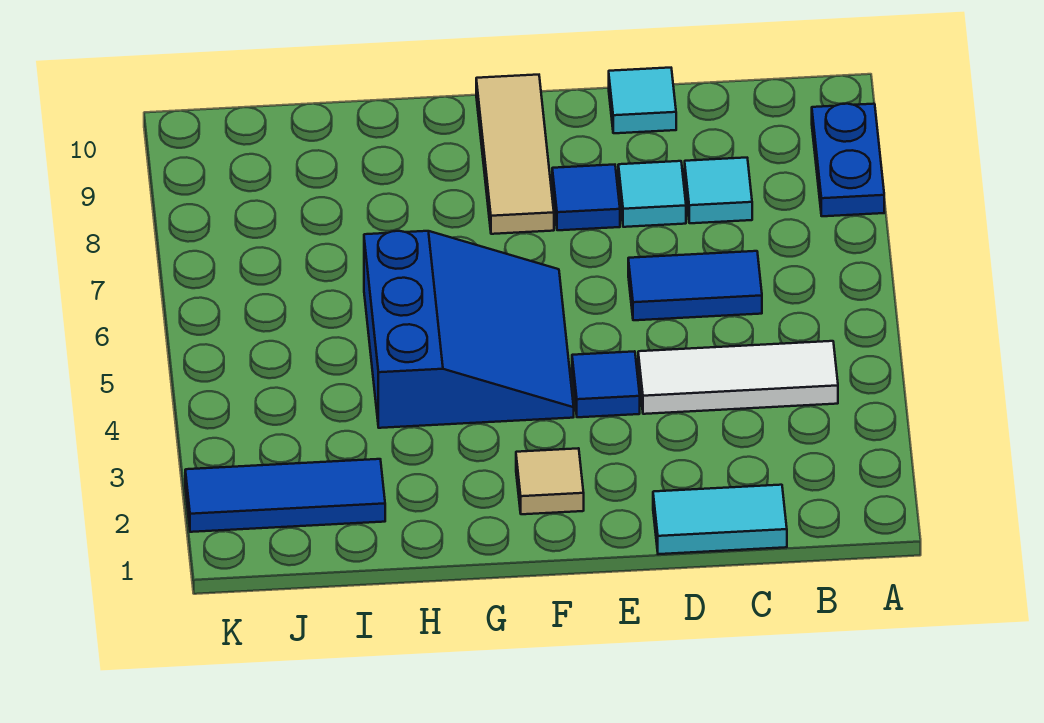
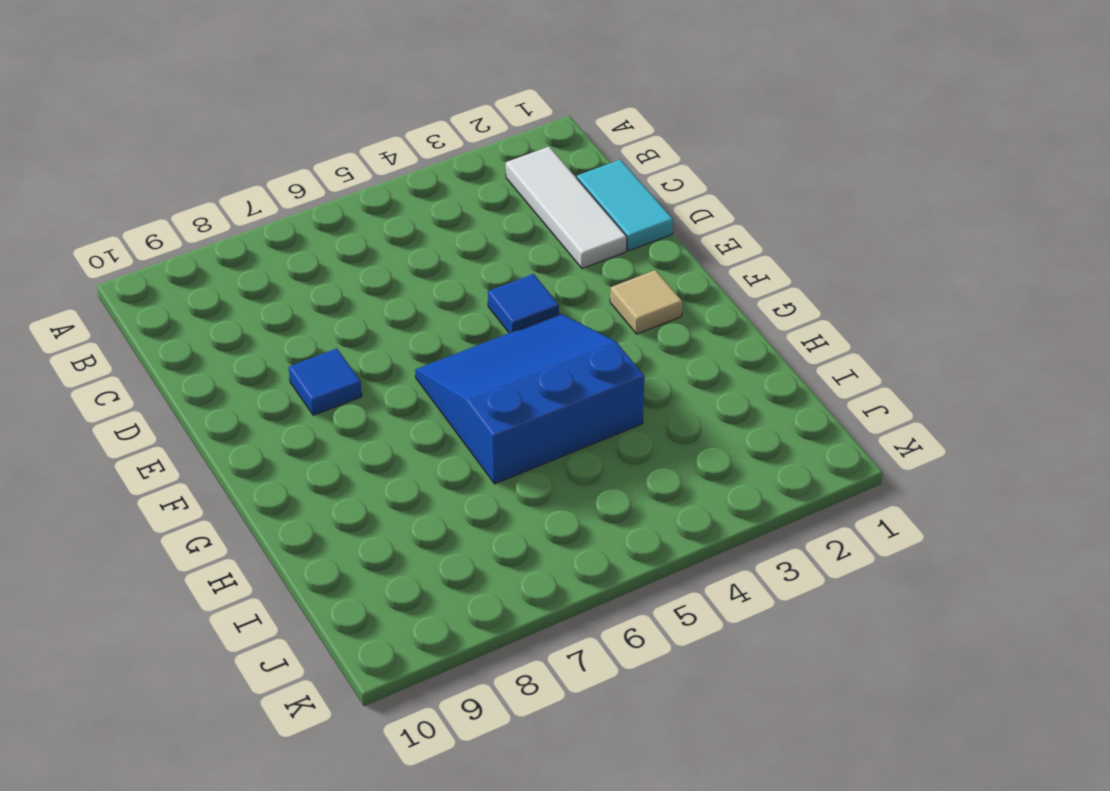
white tile B2:D2 level 1 -> white tile B4:D4 level 1
none -> blue plate A8:A9 level 1
none -> blue tile C6:D6 level 1
none -> cyan tile C8 level 1

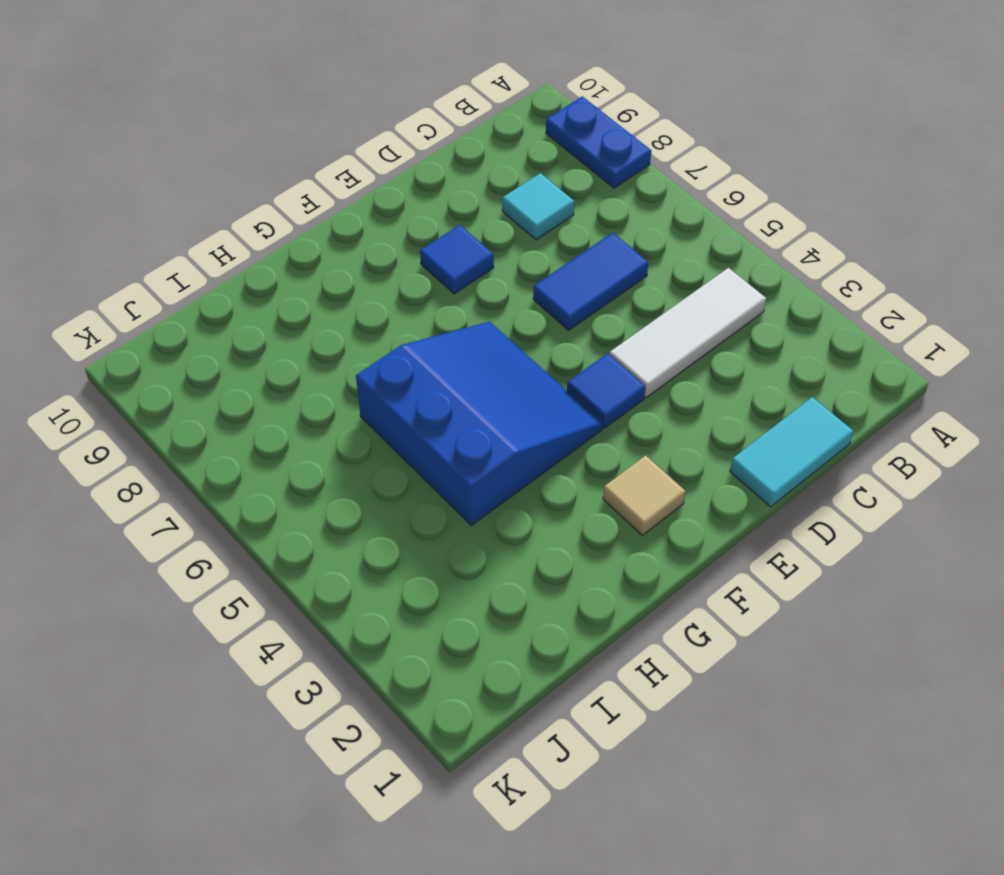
none -> cyan tile D8 level 1
none -> cyan tile D10 level 1
none -> tan tile F8:F10 level 1

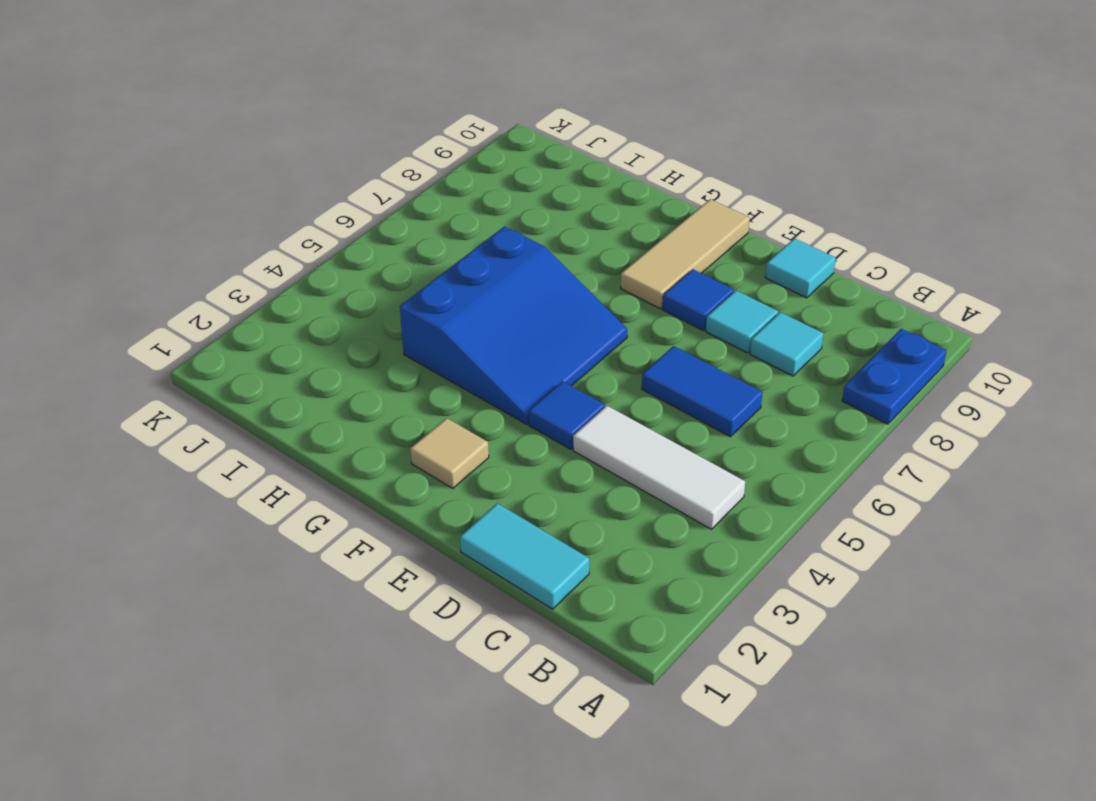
none -> blue tile I2:K2 level 1

